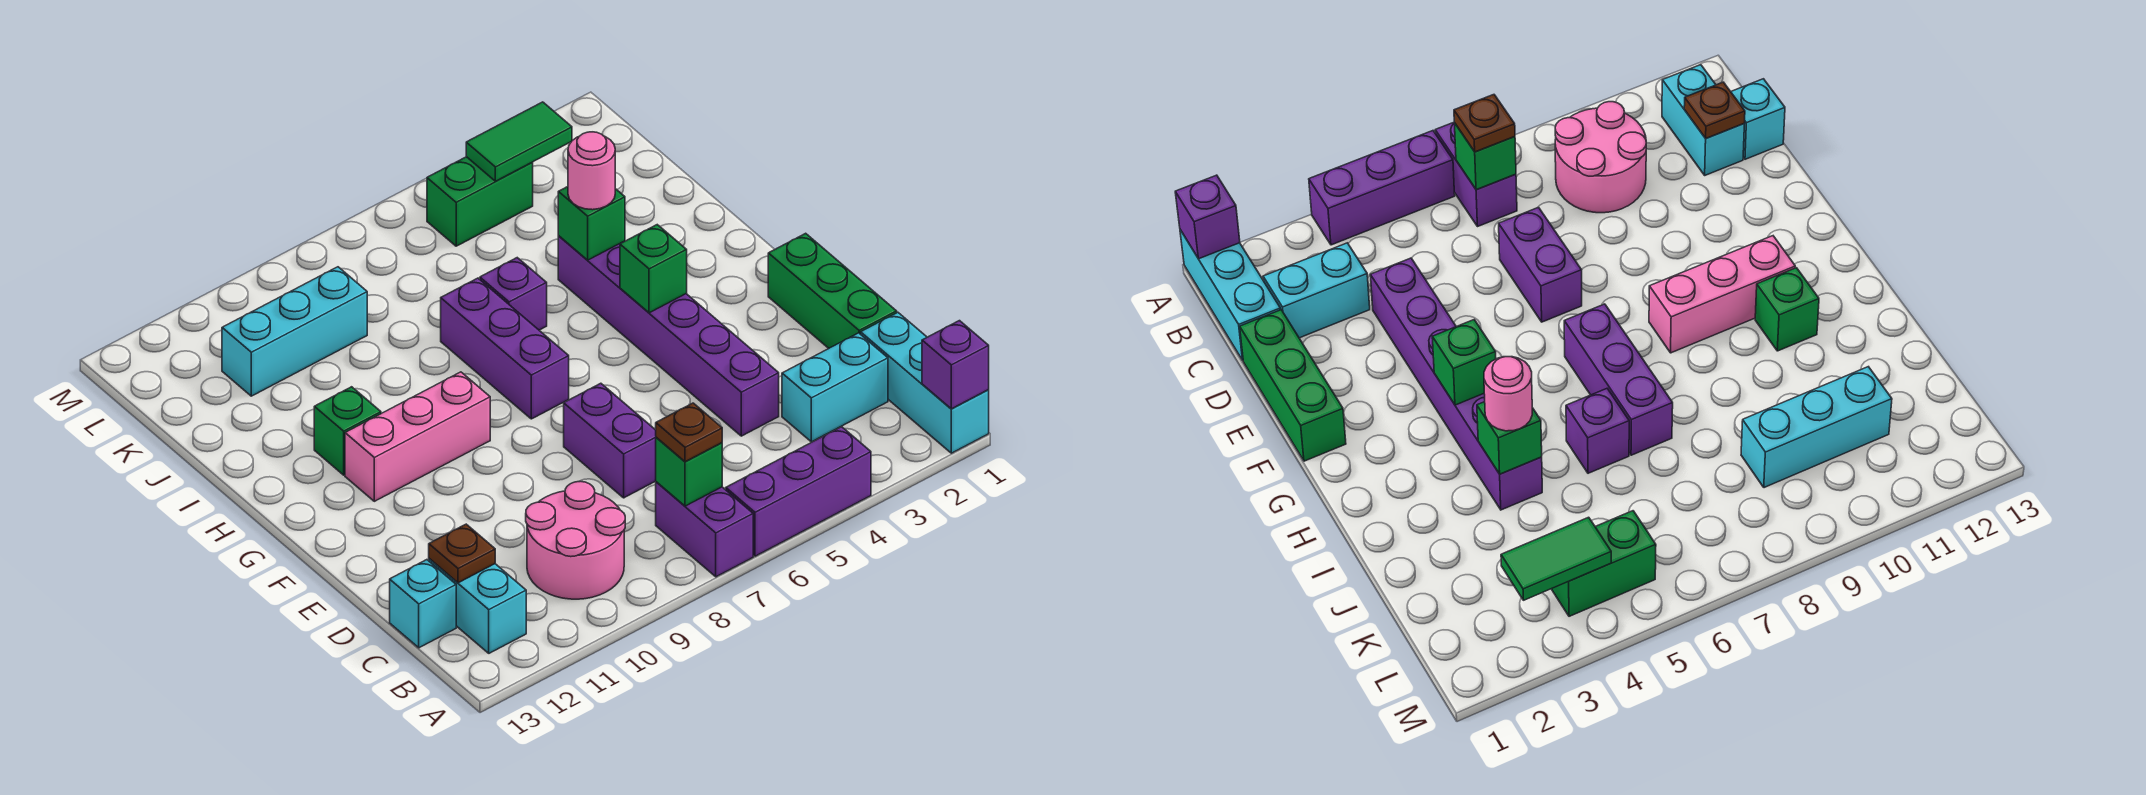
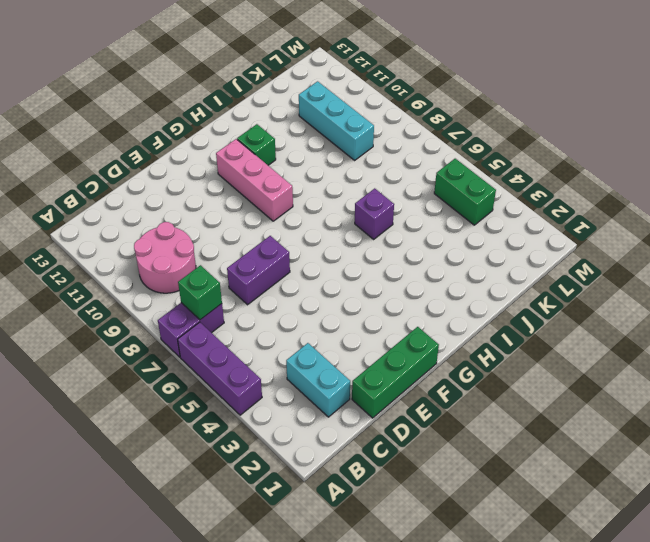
none -> cyan brick A1:C1 level 1
none -> cyan brick B12:C12 level 1
none -> cyan brick C13 level 1

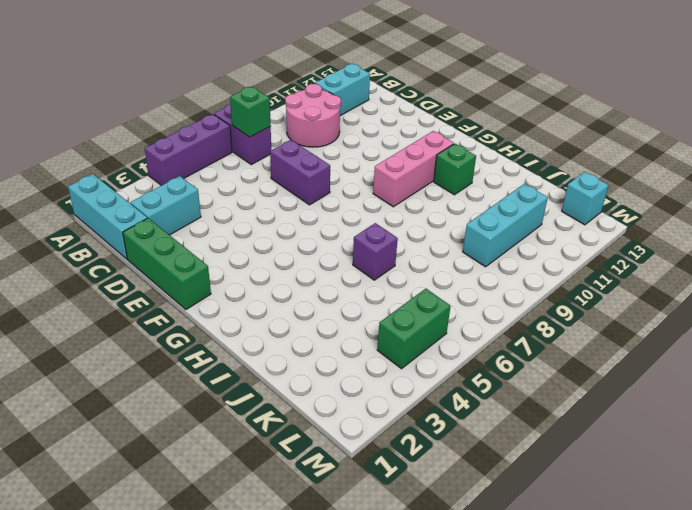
cyan brick B11:B12 level 1 -> cyan brick B12:C12 level 1
cyan brick L13 level 1 -> cyan brick C13 level 1
none -> purple brick D4:I4 level 1
none -> purple brick G7:I7 level 1
none -> purple brick A1 level 2

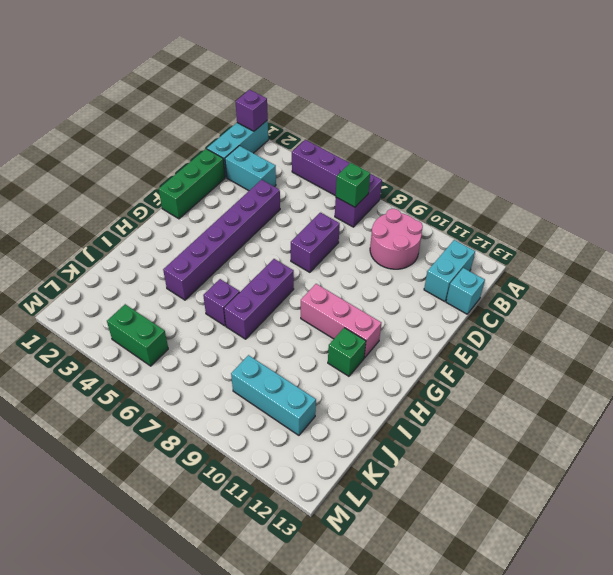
none -> brown plate C12 level 2
none -> green brick G4 level 2
none -> green brick I4 level 2

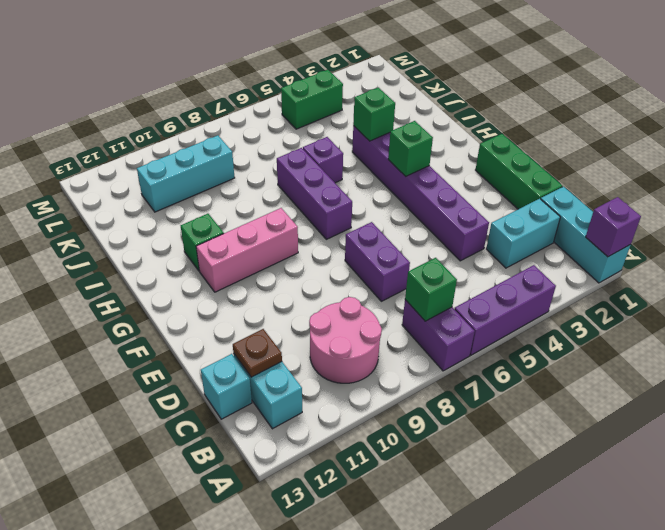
none -> green tile L3:L4 level 2
none -> brown plate B7 level 3
none -> pink round brick I4 level 3

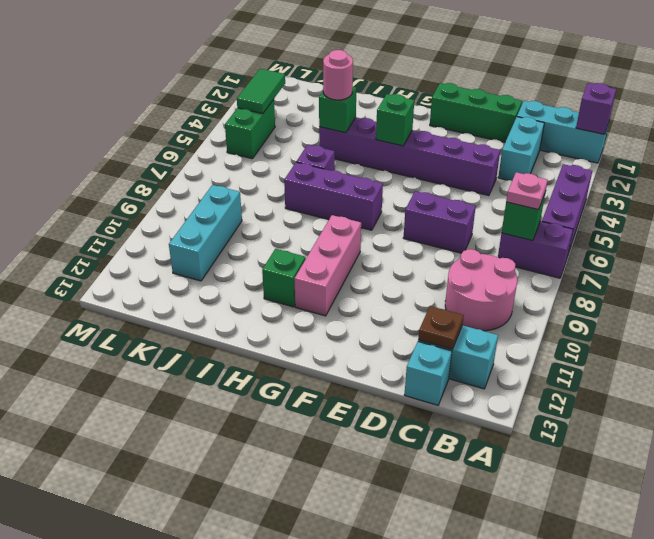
pink plate B7 level 3 -> brown plate B7 level 3

